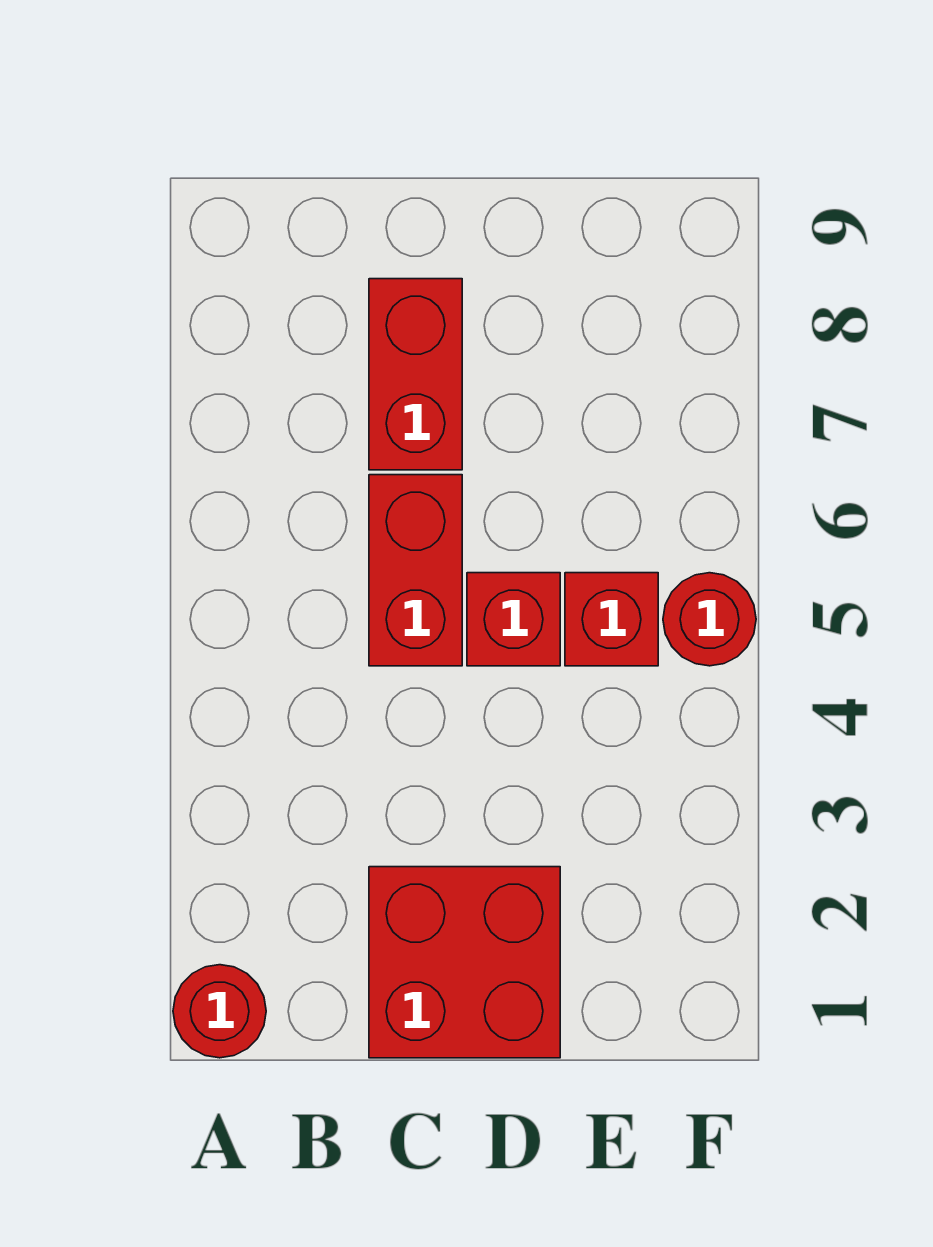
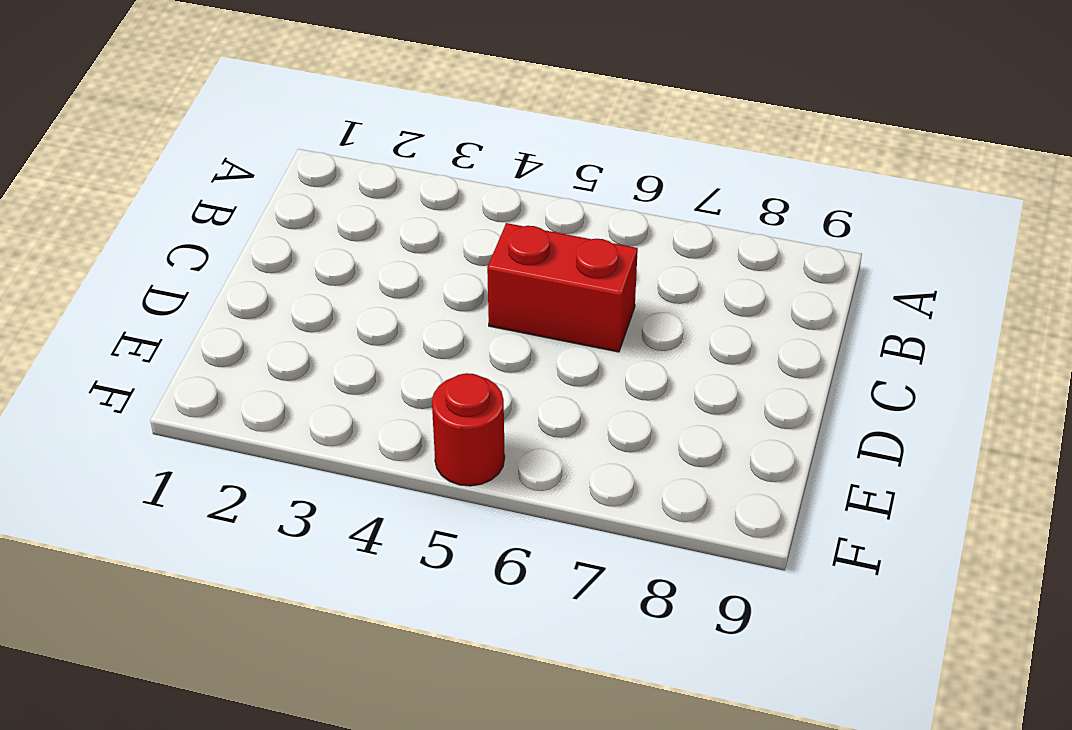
none -> red round brick A1 level 1
none -> red brick C1:D2 level 1

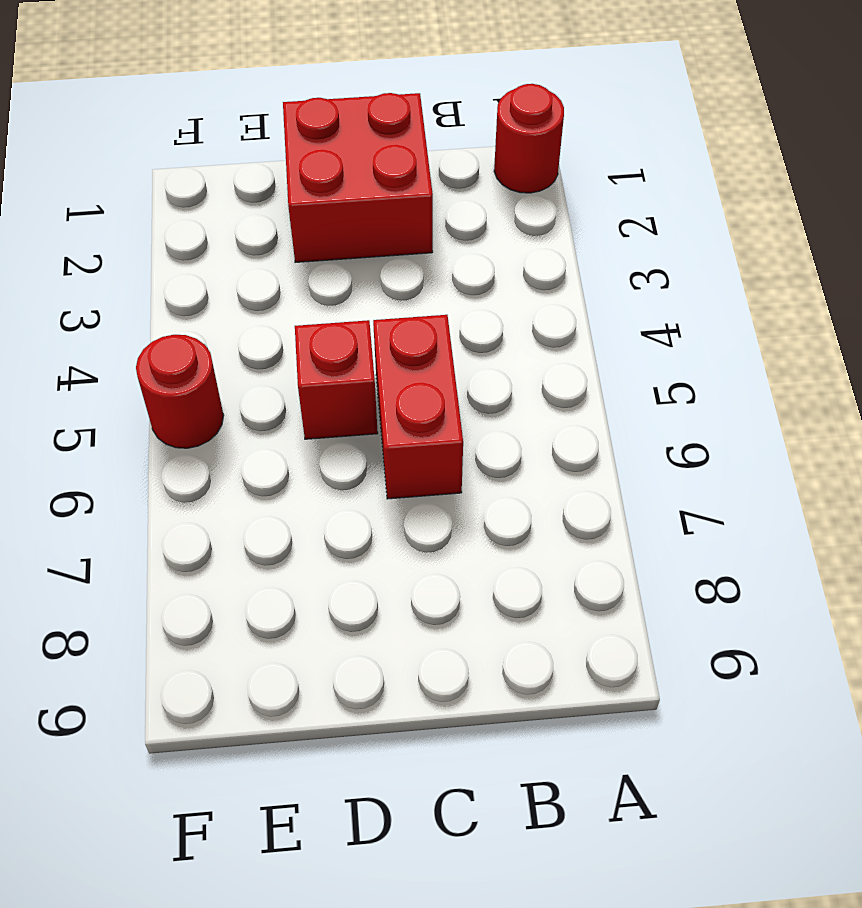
none -> red brick C7:C8 level 1
none -> red brick E5 level 1

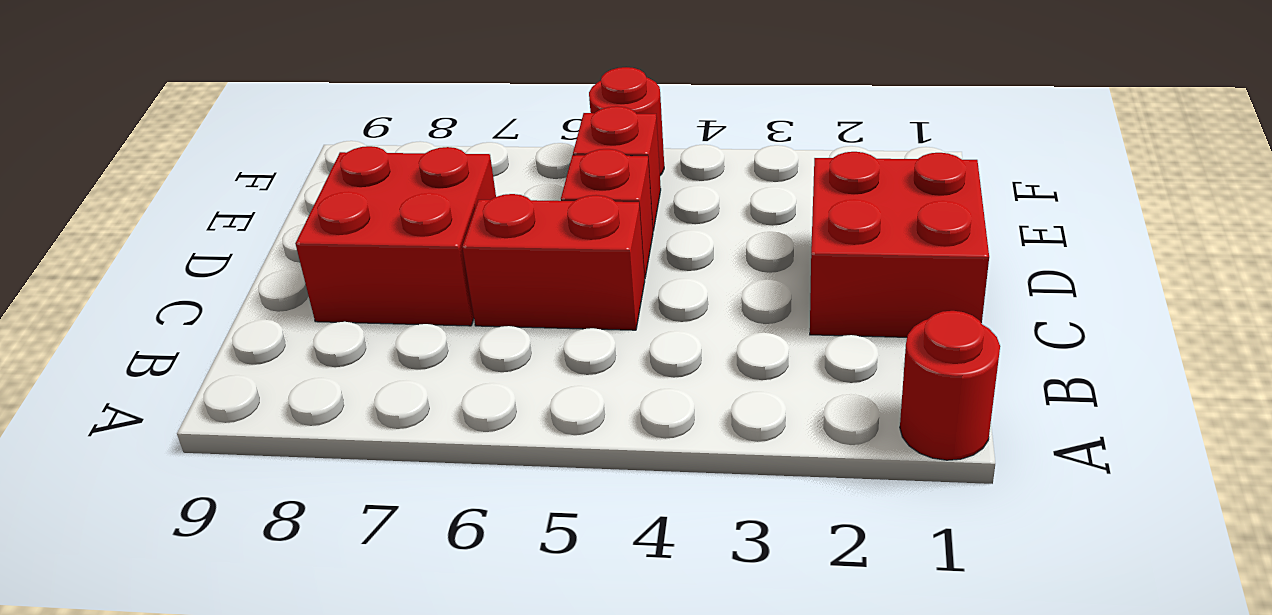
red brick C7:D8 level 1 -> red brick C7:C8 level 1

